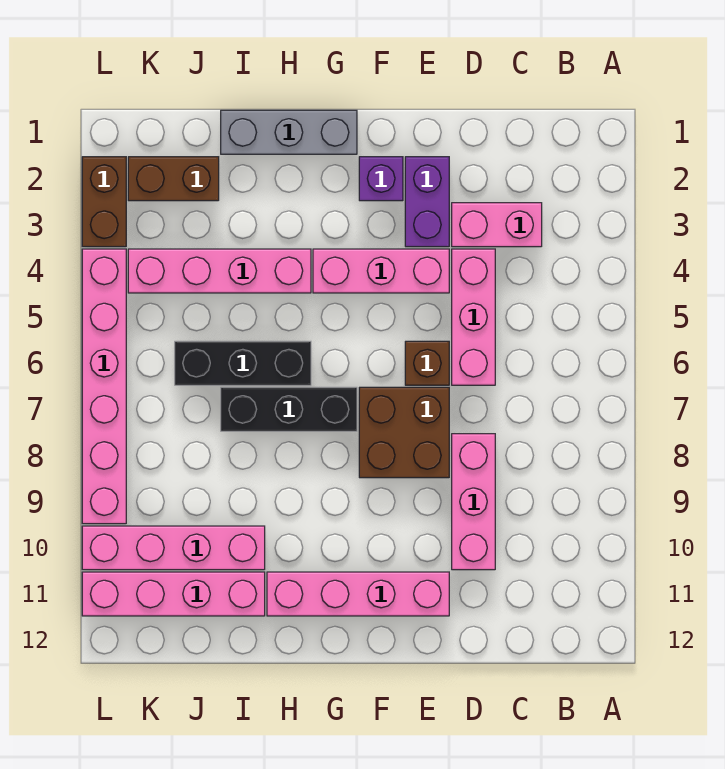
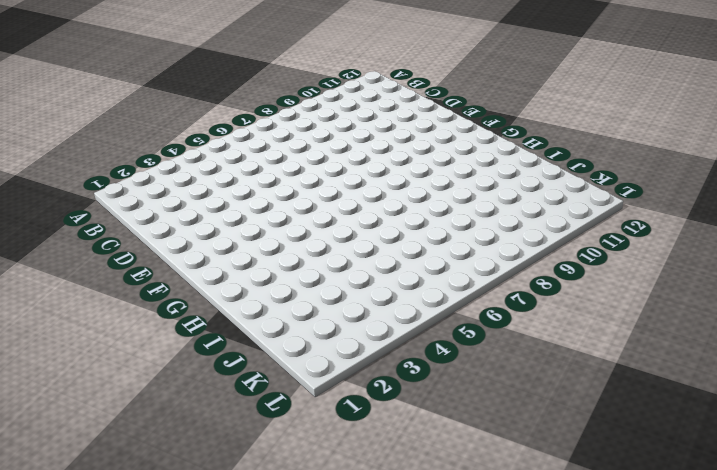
none -> pink brick C3:D3 level 1
none -> pink brick D4:D6 level 1
none -> pink brick D8:D10 level 1

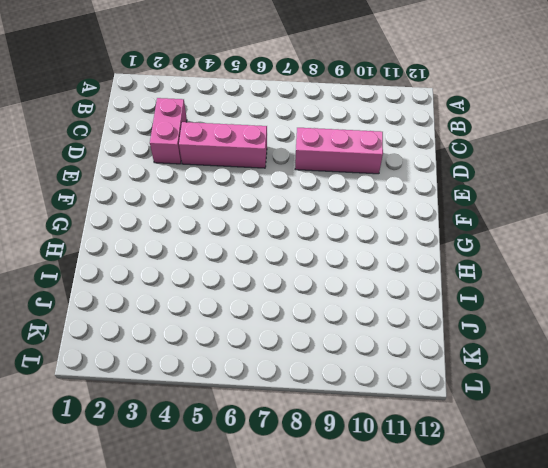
none -> purple brick E2:E3 level 1
none -> pink brick E4:G4 level 1
none -> brown brick E6 level 1

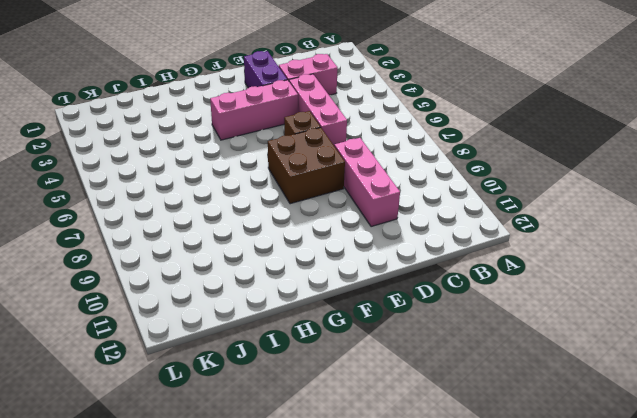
none -> pink brick E11:H11 level 1
none -> purple brick F2 level 1
none -> grey brick G1:I1 level 1

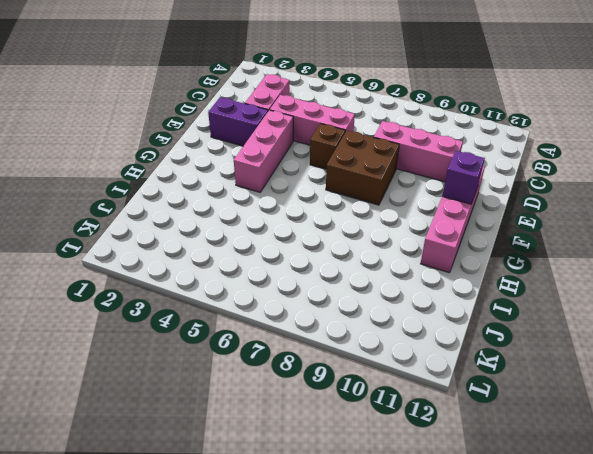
purple brick F11 level 2 -> purple brick F2 level 1
none -> grey brick G1:I1 level 1
none -> black brick G7:I7 level 1
none -> pink brick H4:K4 level 1

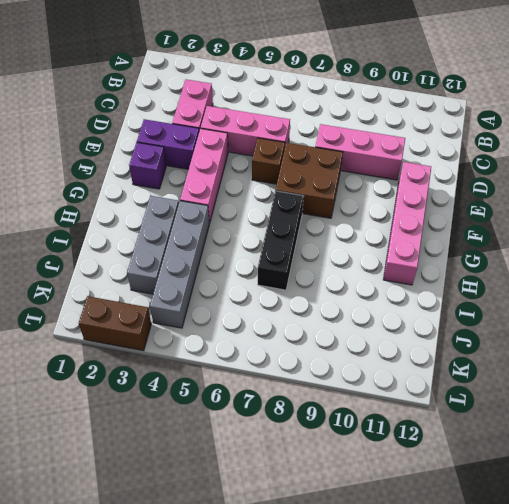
grey brick H3:J3 level 1 -> grey brick G1:I1 level 1
grey brick H4:K4 level 1 -> pink brick H4:K4 level 1
none -> black brick H6:J6 level 1
none -> pink brick I10:L10 level 1
none -> pink brick I11:L11 level 1

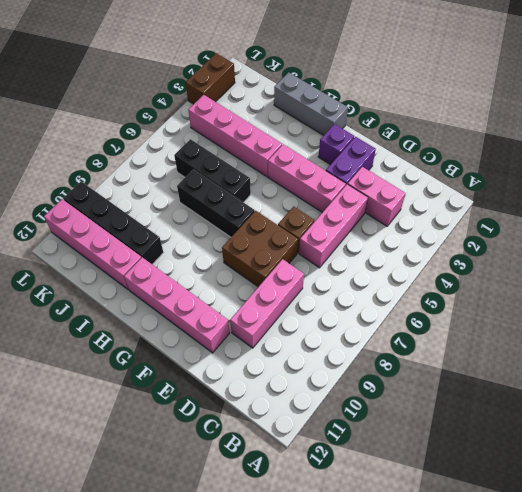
black brick I10:L10 level 1 -> pink brick I10:L10 level 1
none -> brown brick J2:K2 level 1
none -> pink brick L4:L9 level 1

